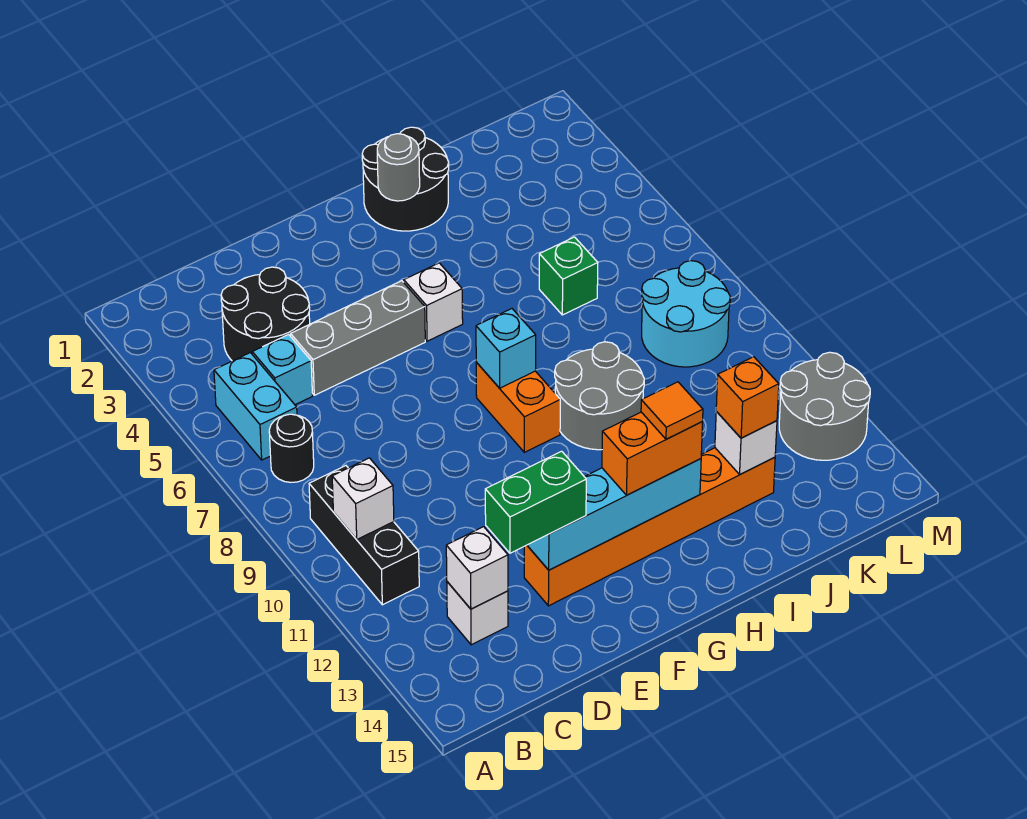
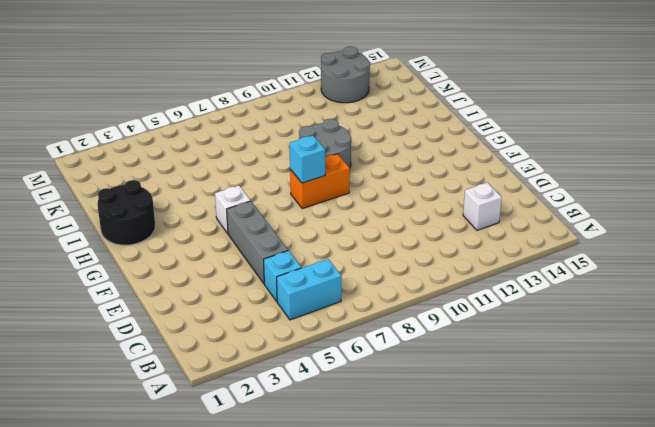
none -> black round brick B7 level 1
none -> black brick B9:B11 level 1
none -> black round brick C3:D4 level 1

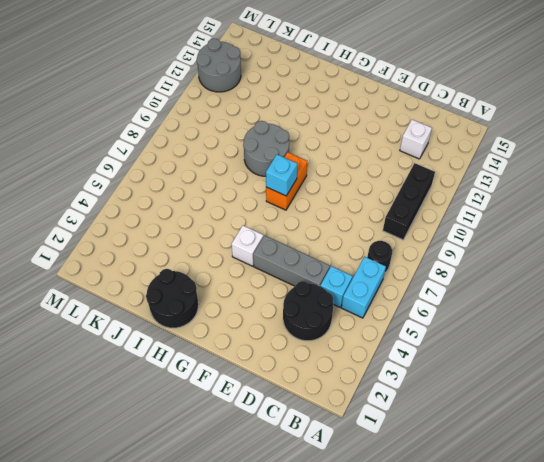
none -> orange brick E13:J13 level 1
none -> green brick J6 level 1
none -> cyan round brick K8:L9 level 1

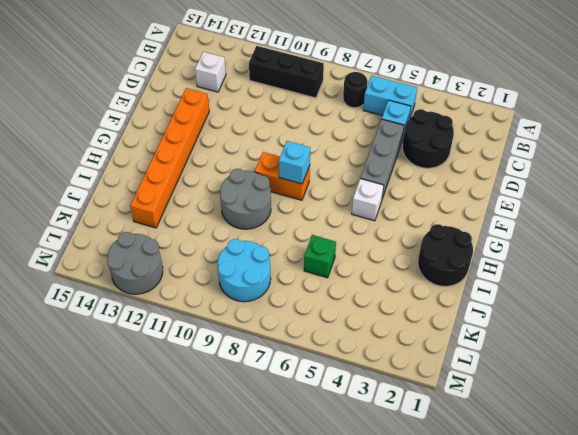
none -> white brick B10 level 2
none -> white brick C13 level 2
none -> cyan brick E13:H13 level 2

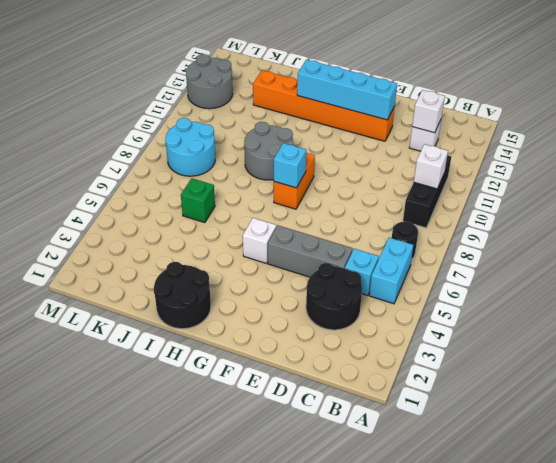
none -> grey round brick H2 level 2
none -> white brick J13 level 2
none -> green brick D13:E13 level 3

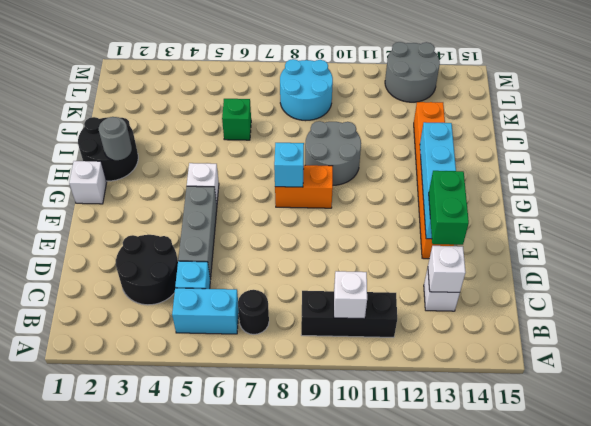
white brick G1 level 1 -> white brick J13 level 2
none -> orange brick G13:H13 level 3
none -> orange brick J13 level 3
none -> orange tile H13 level 4

